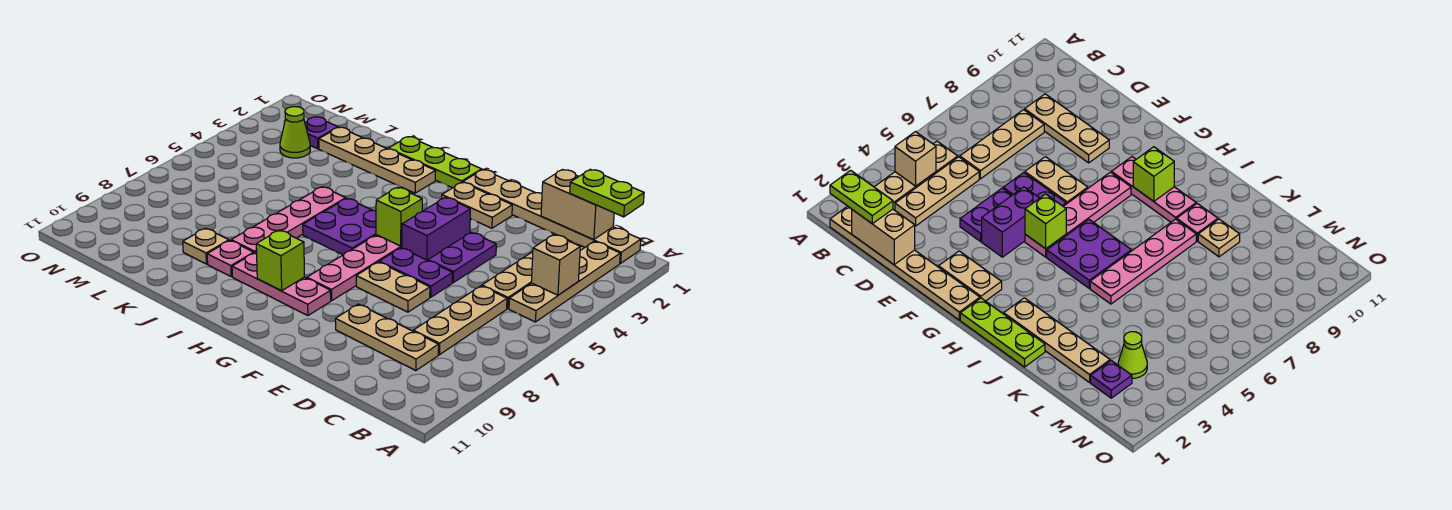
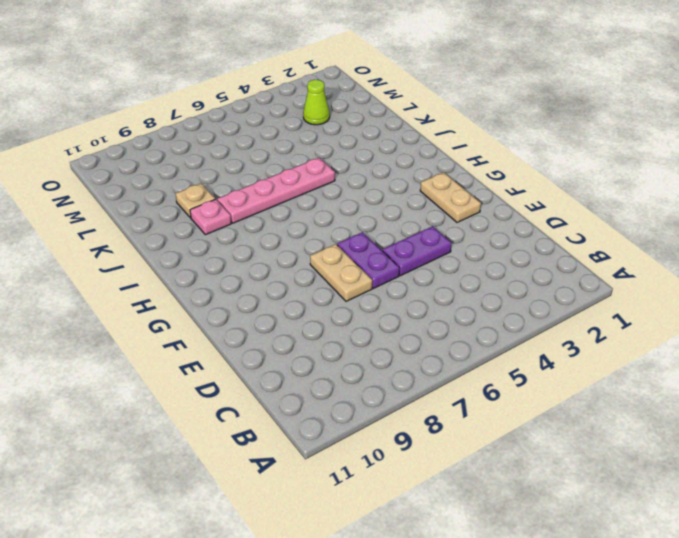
none -> tan plate B1:G1 level 1
none -> tan plate B2:B5 level 1
none -> tan plate C3:C5 level 1

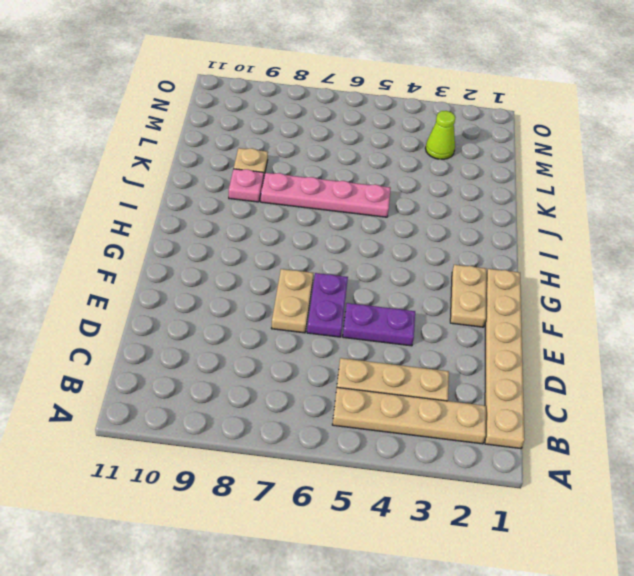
none -> tan plate C6:C8 level 1
none -> tan plate C9:E9 level 1
none -> purple brick F4:F5 level 1

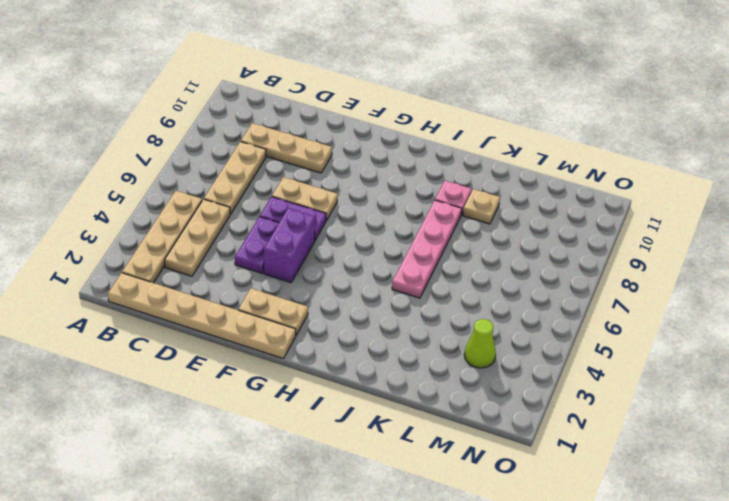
none -> pink plate G5:G8 level 1
none -> pink plate G9:I9 level 1
none -> lime plate H1:J1 level 1

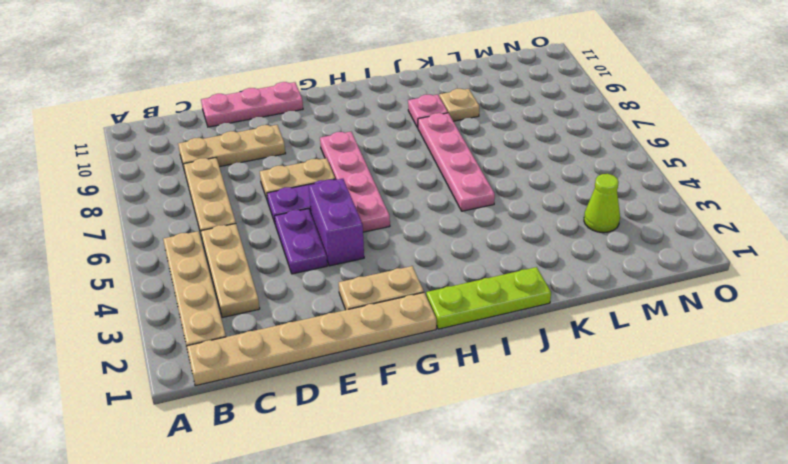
pink plate D11:F11 level 1 -> pink plate G9:I9 level 1
none -> purple plate H5:I6 level 1
none -> tan plate I2:L2 level 1
none -> purple plate M2 level 1

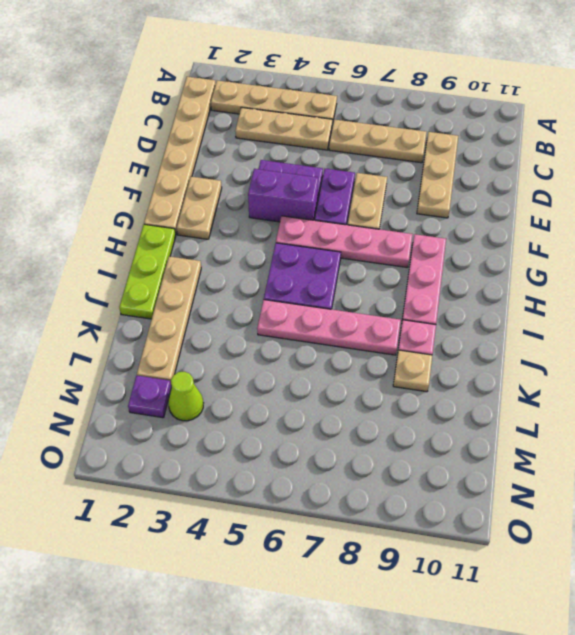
none -> tan brick B4 level 2
none -> tan brick C1:D1 level 2
none -> lime brick G5 level 2

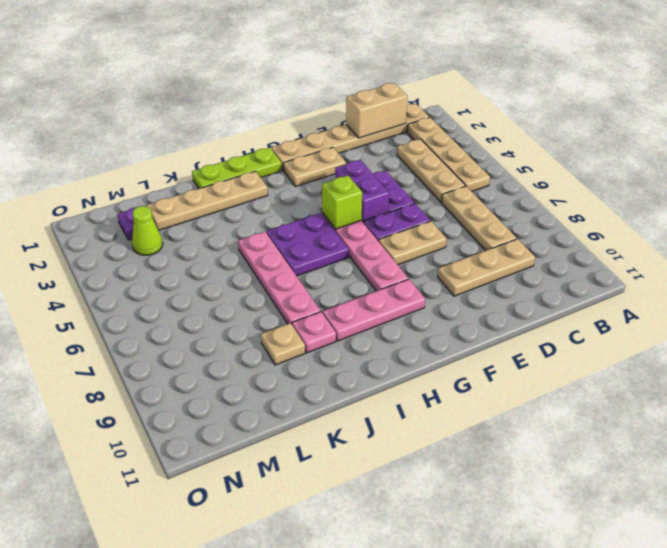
none -> tan brick B4 level 2
none -> lime brick H9 level 2
none -> lime plate B1:C1 level 3

